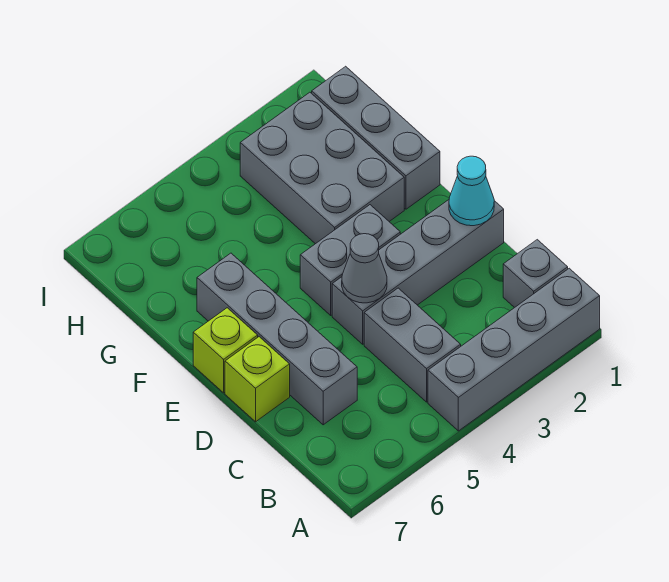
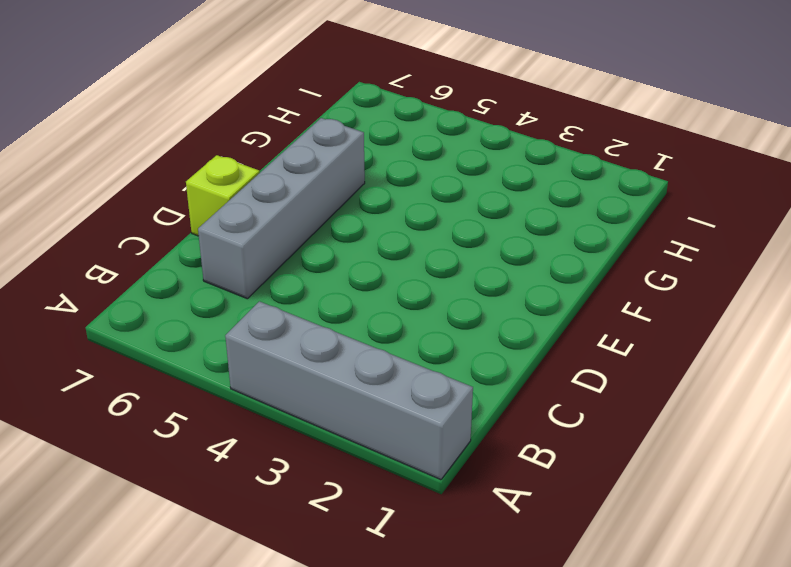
none -> grey brick B1 level 1
none -> grey brick B4:C4 level 1
none -> grey brick D1:D4 level 1

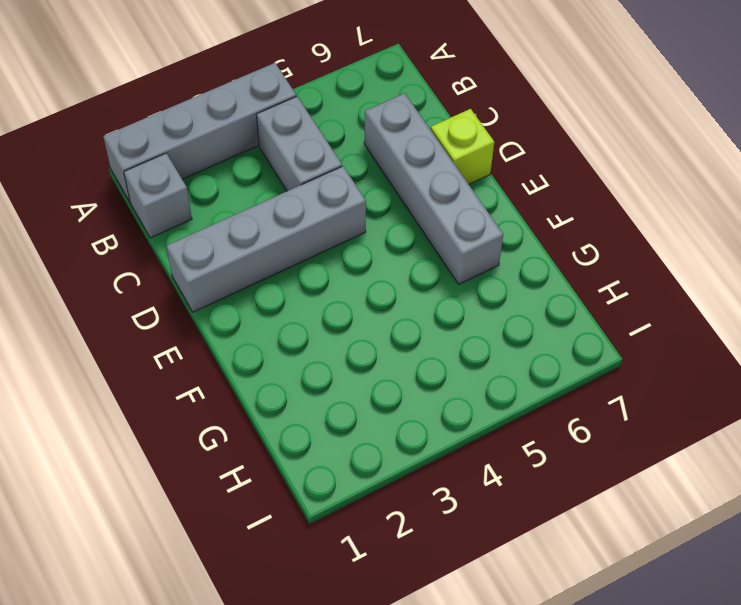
none -> grey brick E3:E4 level 1
none -> lime brick E7 level 1
none -> grey brick F1:H1 level 1

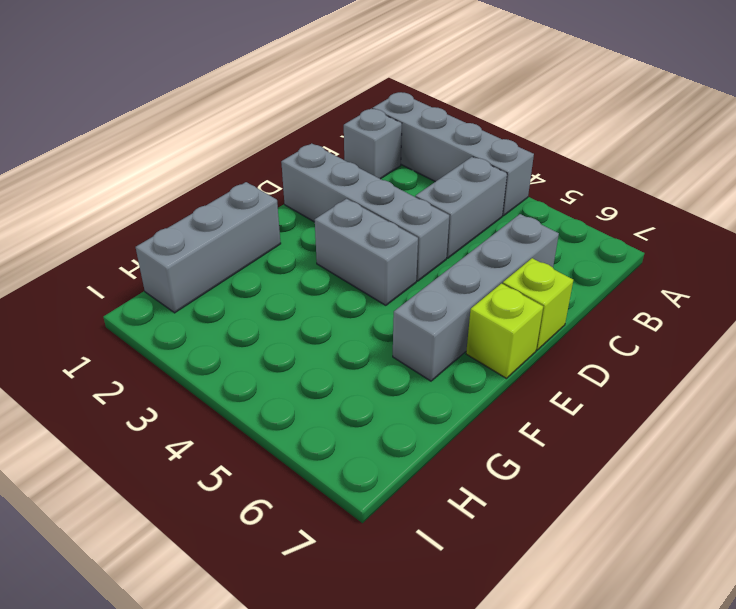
none -> grey brick F2:H3 level 1
none -> cyan cone D1 level 2
none -> grey cone D4 level 2

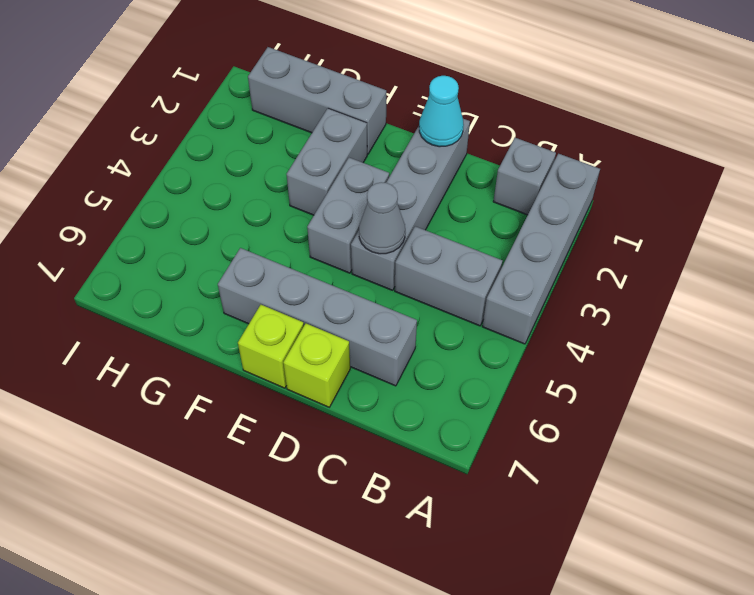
grey brick F2:F3 level 1 -> grey brick F2:H3 level 1

